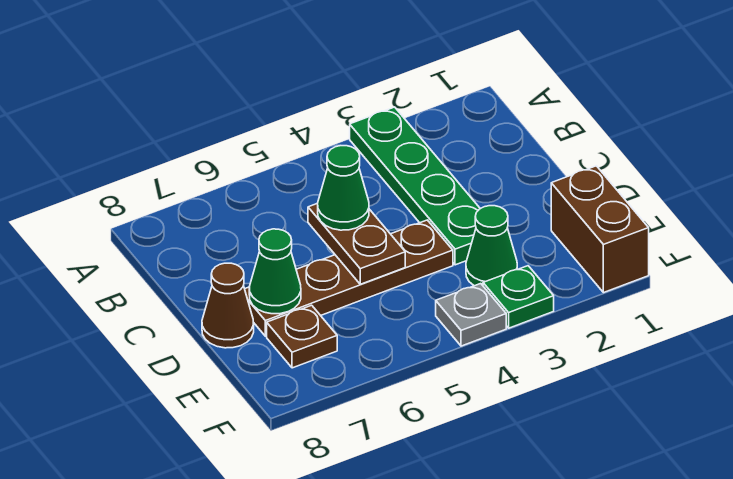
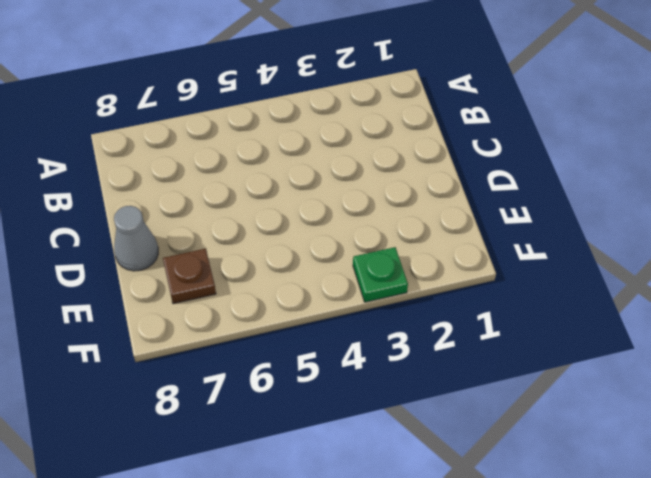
grey cone D8 level 1 -> brown cone D8 level 1
none -> green plate A3:D3 level 1
none -> brown plate D4:D7 level 1

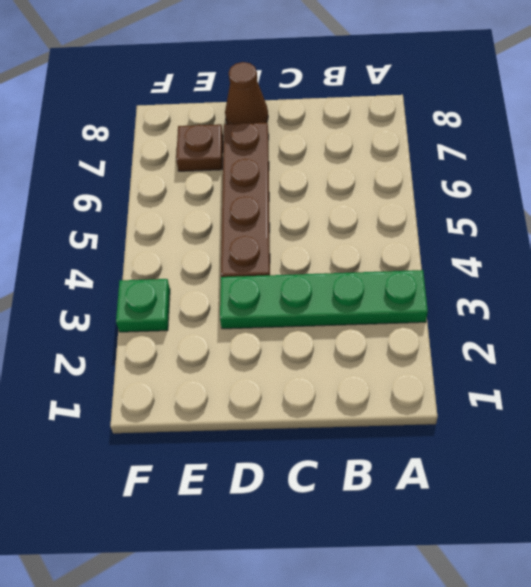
none -> brown brick E1:F1 level 1
none -> green cone E3 level 1

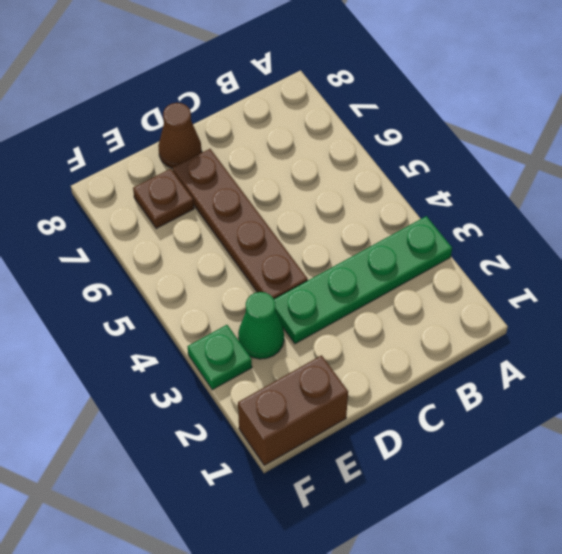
none -> grey plate F4 level 1
none -> brown plate C5:D5 level 2

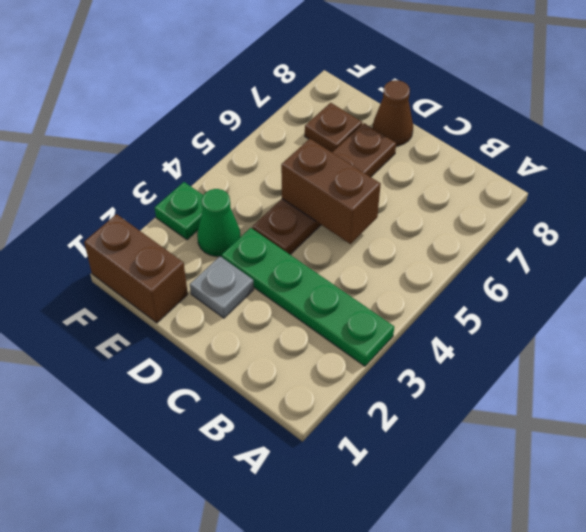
brown brick C5:D5 level 2 -> brown plate C5:D5 level 2
grey plate D2 level 1 -> grey plate F4 level 1
none -> green cone D7 level 2
none -> green cone C5 level 3

